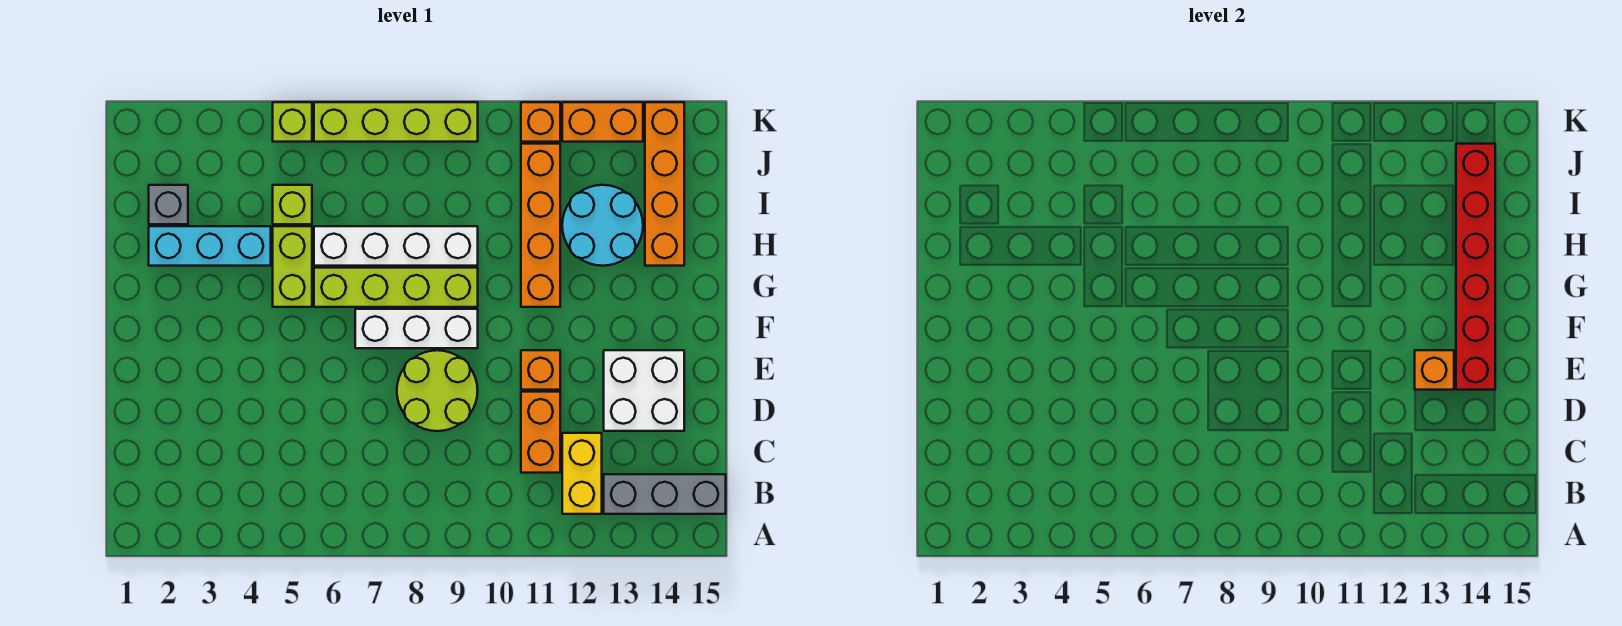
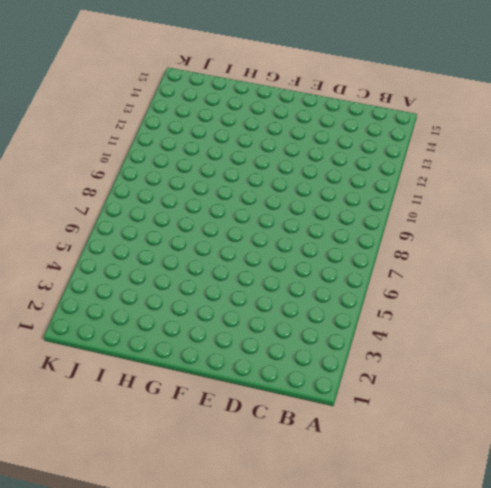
none -> yellow brick B12:C12 level 1
none -> grey brick B13:B15 level 1
none -> orange brick C11:D11 level 1

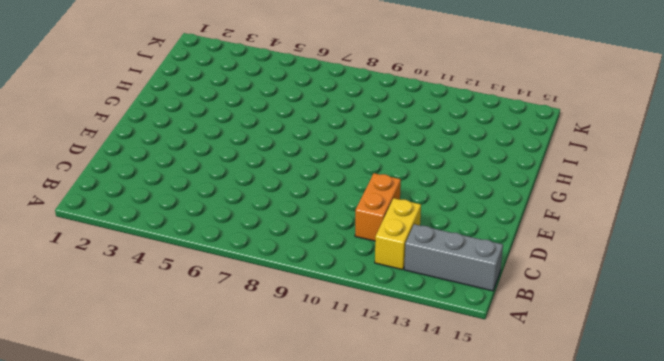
none -> lime round brick D8:E9 level 1
none -> white brick D13:E14 level 1
none -> orange brick E11 level 1

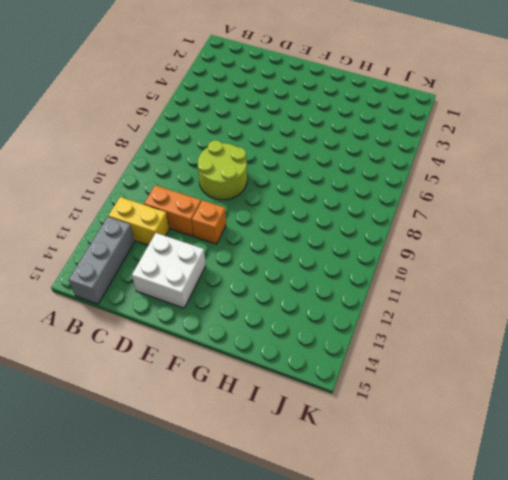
none -> white brick F7:F9 level 1
none -> lime brick G5:H5 level 1
none -> lime brick G6:G9 level 1

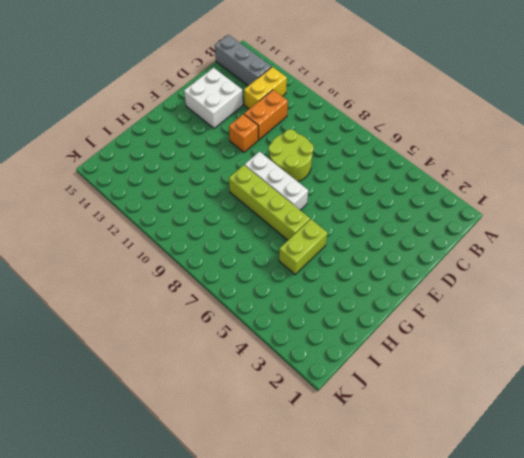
none -> orange brick G11:J11 level 1
none -> cyan brick H2:H4 level 1
none -> white brick H6:H9 level 1

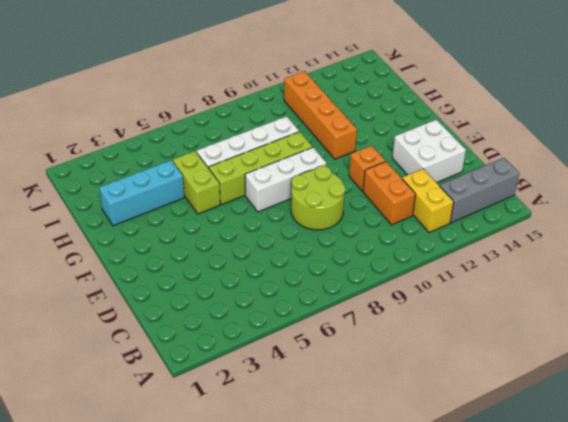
none -> cyan round brick H12:I13 level 1
none -> orange brick H14:K14 level 1
none -> grey brick I2 level 1

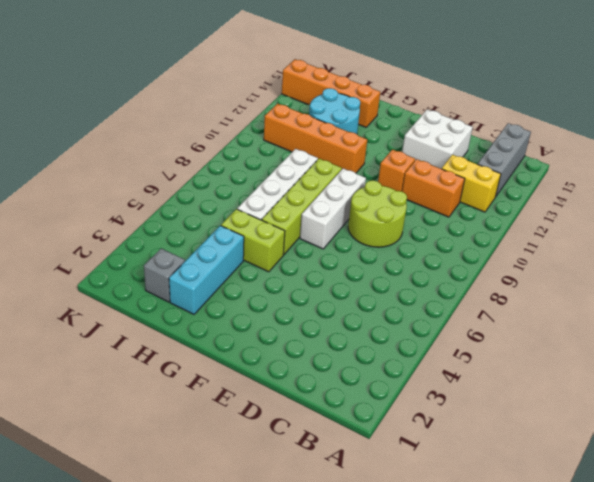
none -> lime brick I5 level 1
none -> lime brick K5 level 1
none -> lime brick K6:K9 level 1

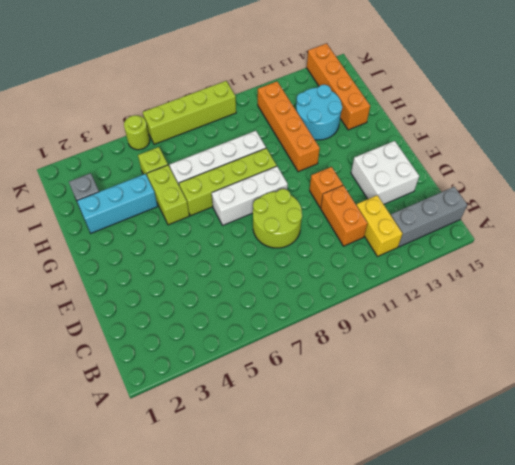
lime round brick K5 level 1 -> lime brick K5 level 1
none -> orange brick K11 level 1
none -> orange brick K12:K13 level 1
none -> orange brick E13 level 2

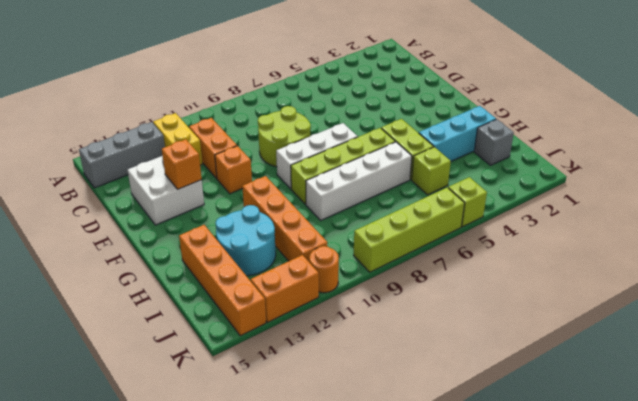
orange round brick K11 level 1 -> orange brick K11 level 1
none -> red brick E14:J14 level 2

